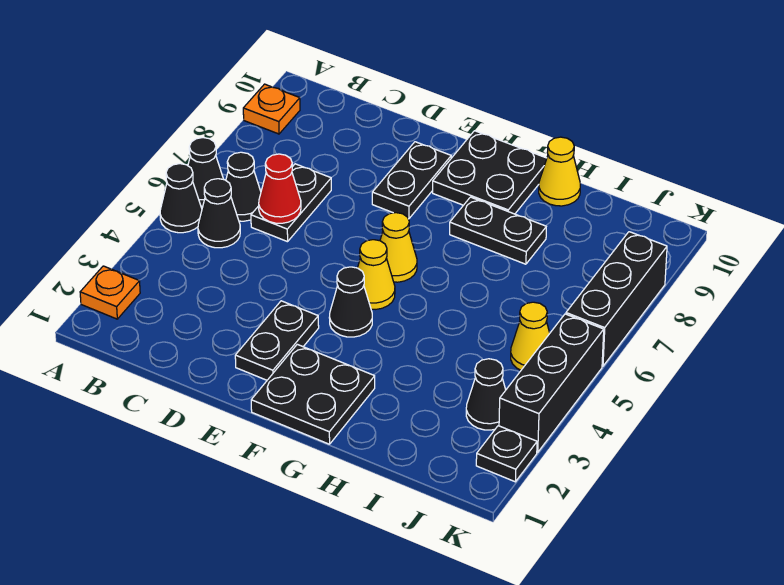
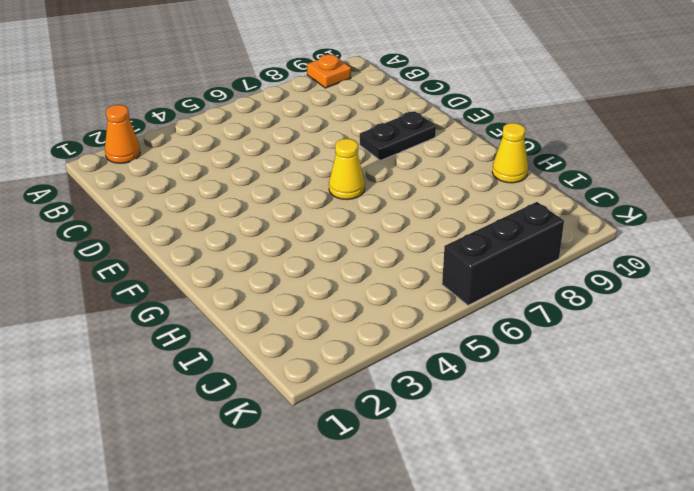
orange cone A2 level 1 -> orange plate A2 level 1
none -> black cone A5 level 1
none -> black cone A6 level 1
none -> black cone B5 level 1

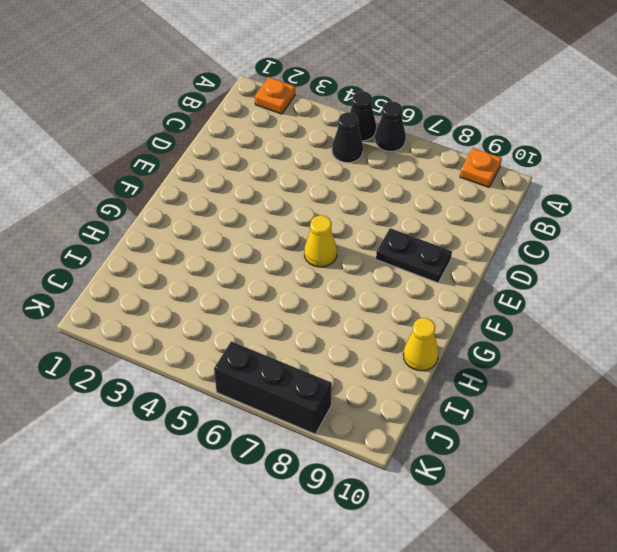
none -> black cone B6 level 1
none -> black plate C6:C7 level 1
none -> black plate E2:E3 level 1

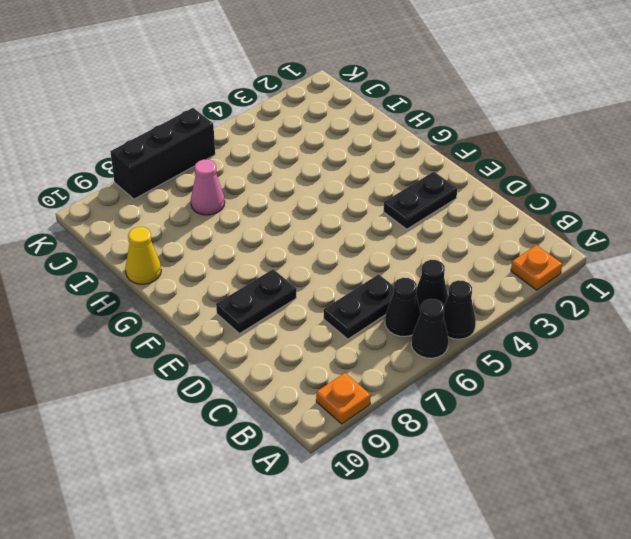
pink cone I7 level 1 -> none
none -> black plate F1:G2 level 1
none -> black cone F4 level 1
none -> yellow cone F5 level 1

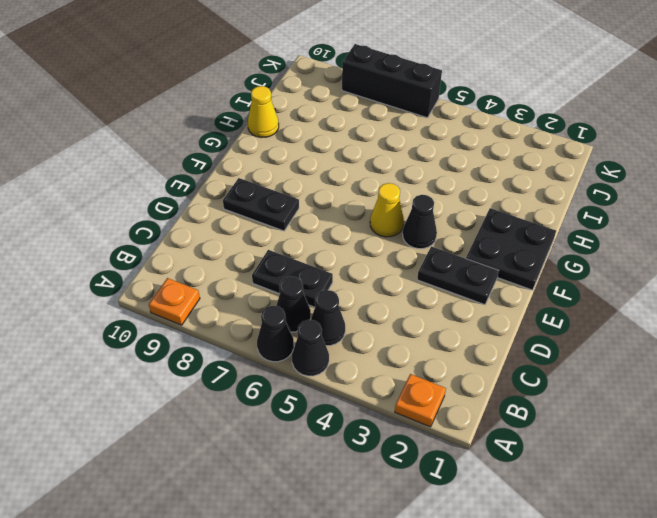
none -> yellow cone F6 level 1
none -> black plate F9:G10 level 1
none -> black plate G8:H8 level 1

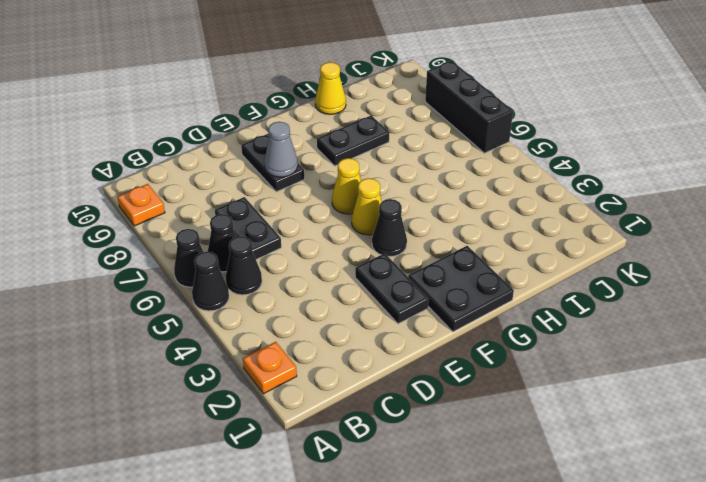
grey cone E8 level 2 -> none
none -> black plate F9:G10 level 1
none -> black cone J3 level 1
none -> yellow cone J5 level 1

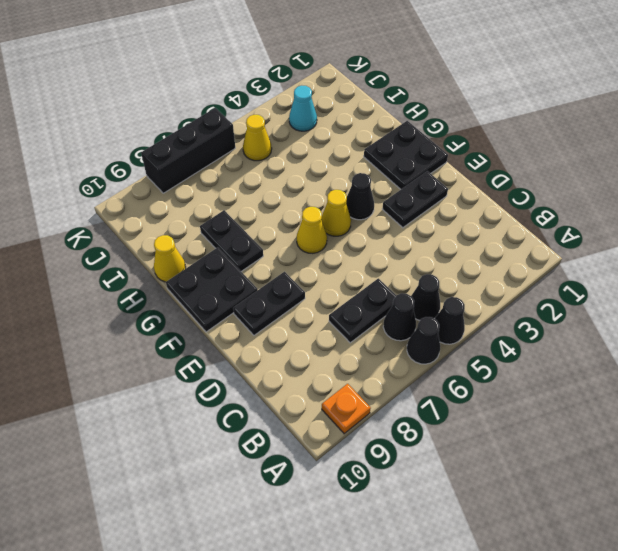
cyan cone J3 level 1 -> black cone J3 level 1
none -> orange plate A2 level 1
none -> black plate K2 level 1
none -> black brick K3:K5 level 1

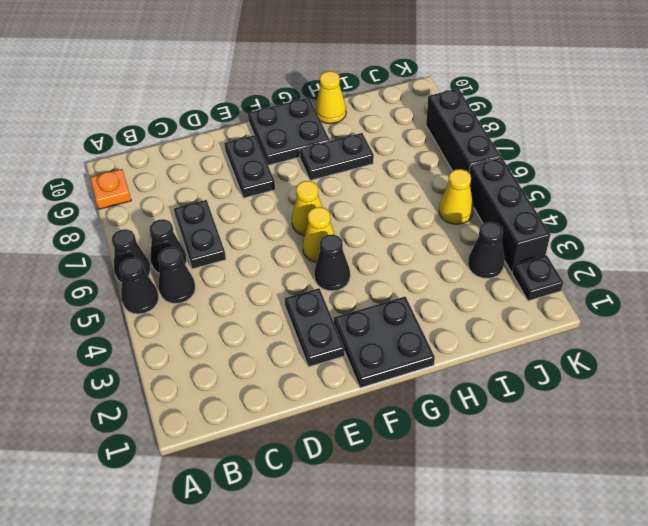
none -> orange plate A2 level 1
none -> red cone C6 level 2

